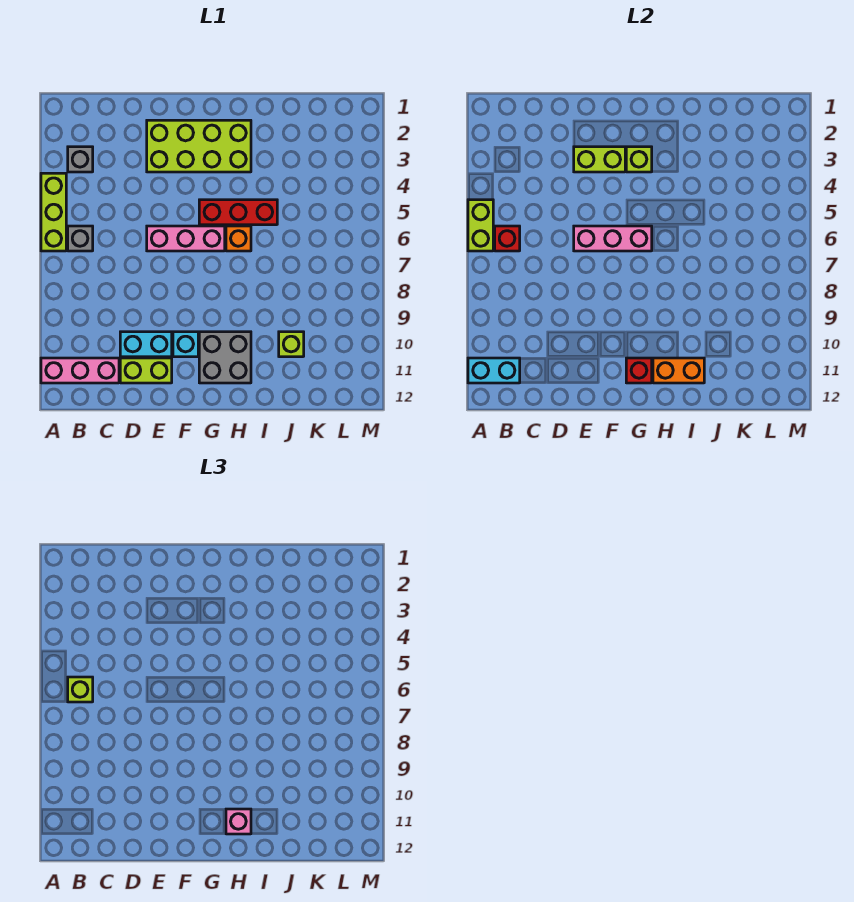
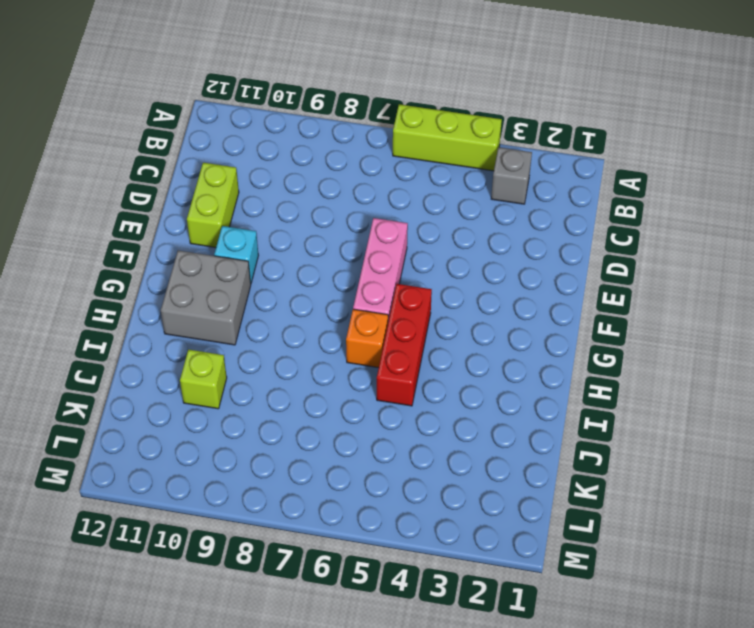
none -> pink brick A11:C11 level 1
none -> grey brick B6 level 1
none -> cyan brick D10:E10 level 1

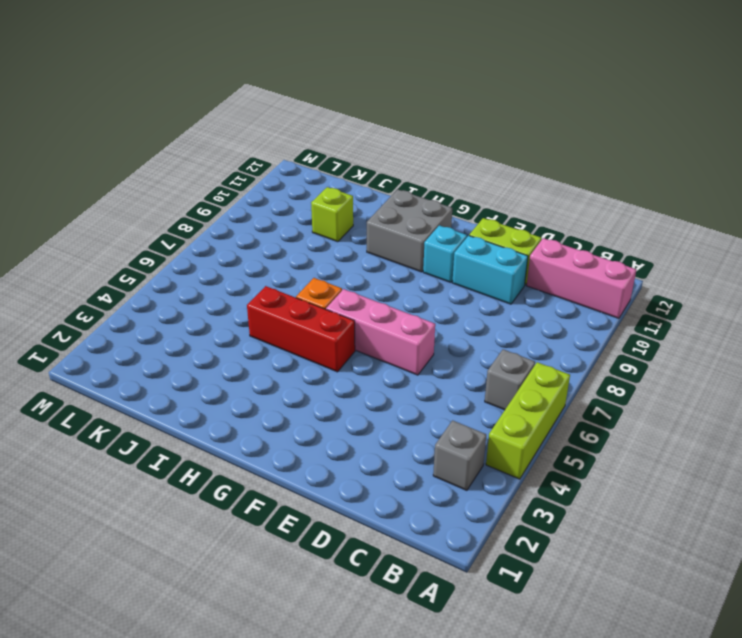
none -> lime brick E2:H3 level 1
none -> lime brick A5:A6 level 2
none -> cyan brick A11:B11 level 2

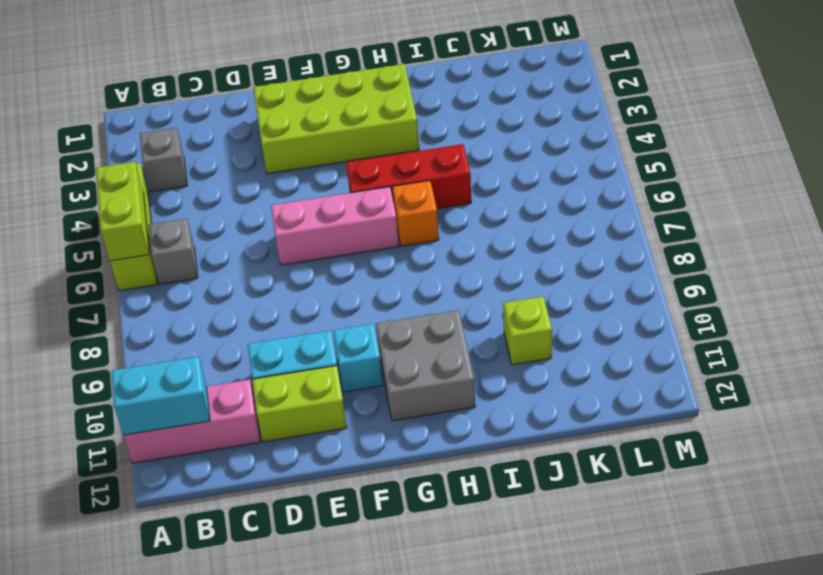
none -> red brick B6 level 2
none -> lime brick E3:F3 level 2
none -> pink brick E6:G6 level 2

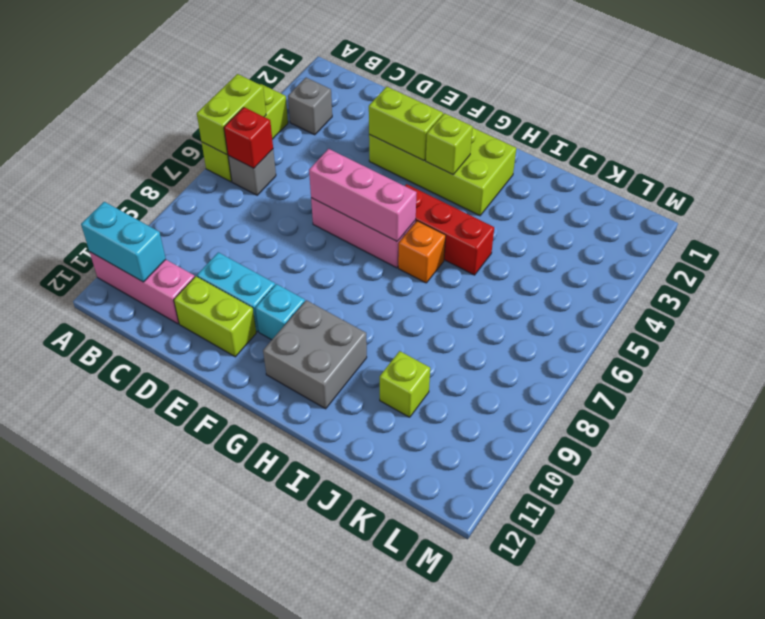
none -> red brick G11 level 2
none -> orange brick H11:I11 level 2
none -> lime brick B6 level 3

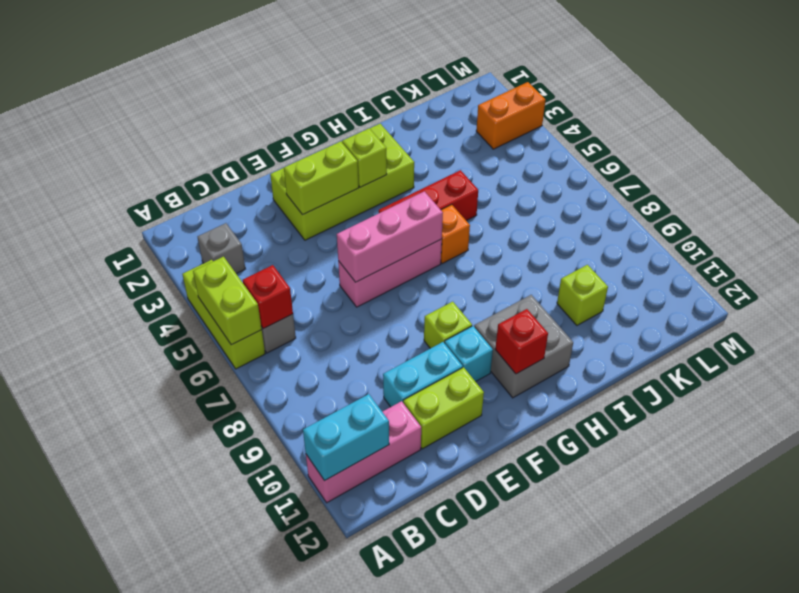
lime brick F9 level 1 -> lime brick B6 level 3
orange brick L3:M3 level 1 -> orange brick H11:I11 level 2
none -> pink brick H11 level 3

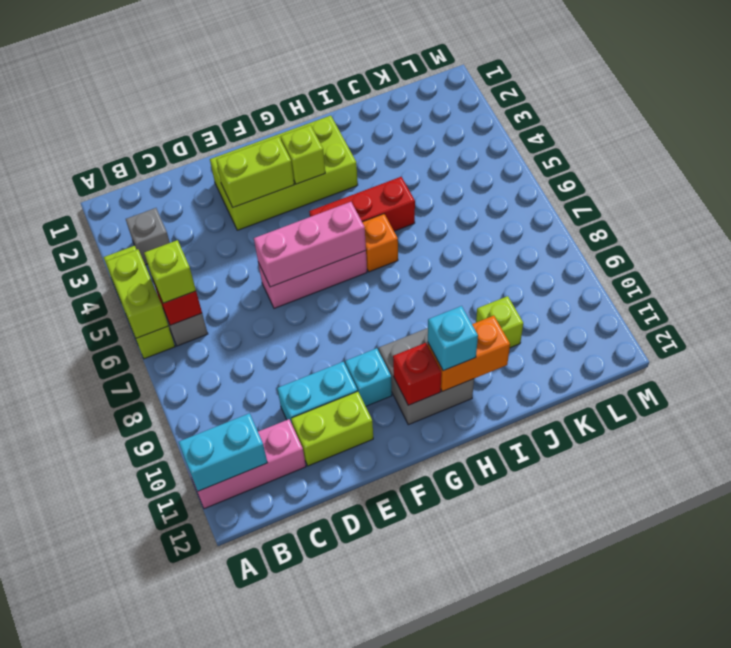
cyan brick H11 level 3 -> pink brick H11 level 3

